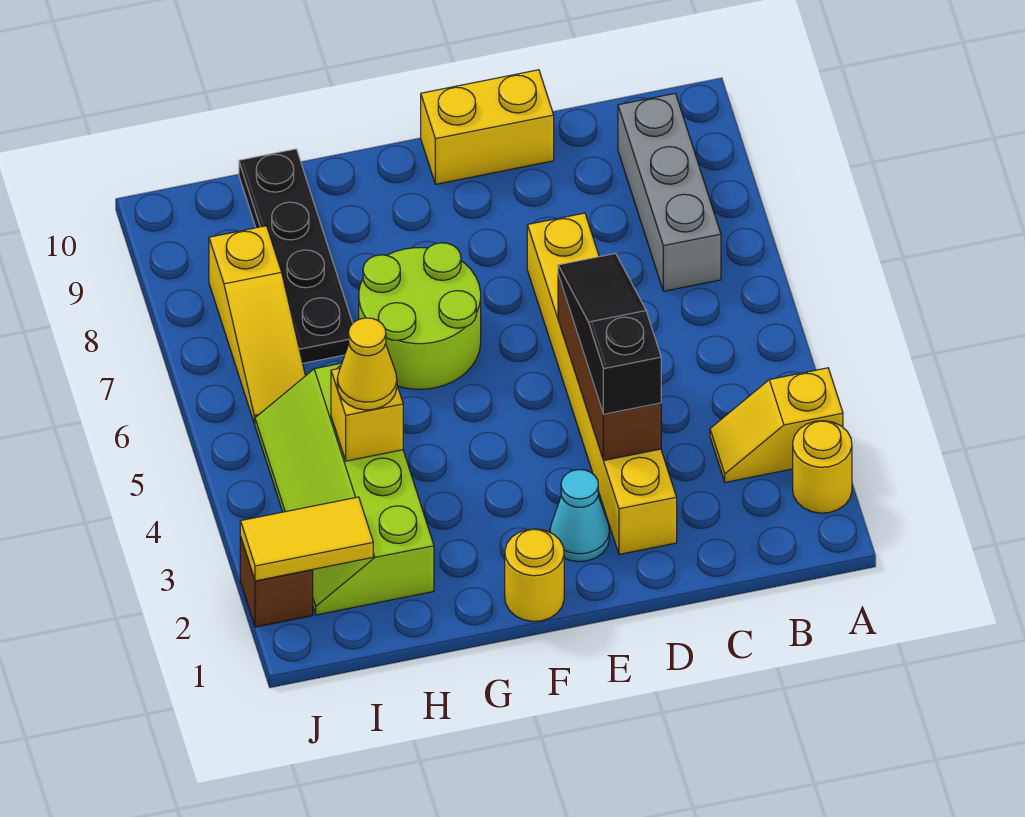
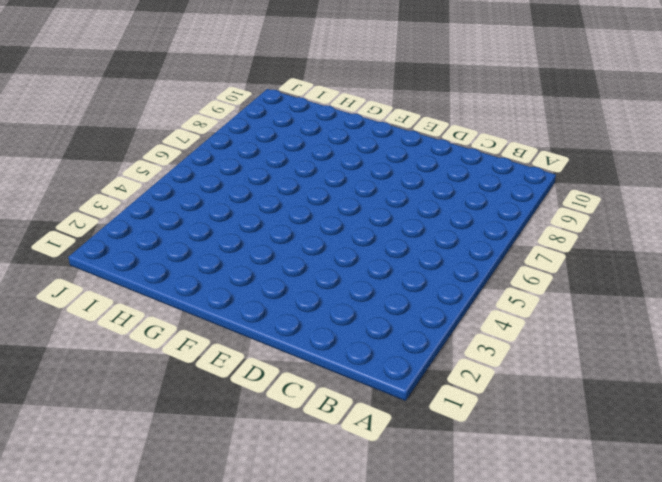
none -> yellow round brick A2 level 1
none -> yellow slope A3:B3 level 1 top A
none -> grey brick B7:B9 level 1

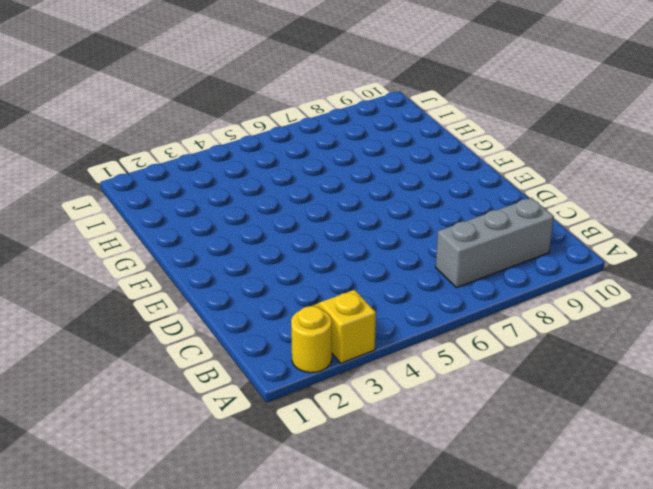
none -> yellow brick D2:D7 level 1
none -> yellow brick D10:E10 level 1
none -> cyan cone E2 level 1

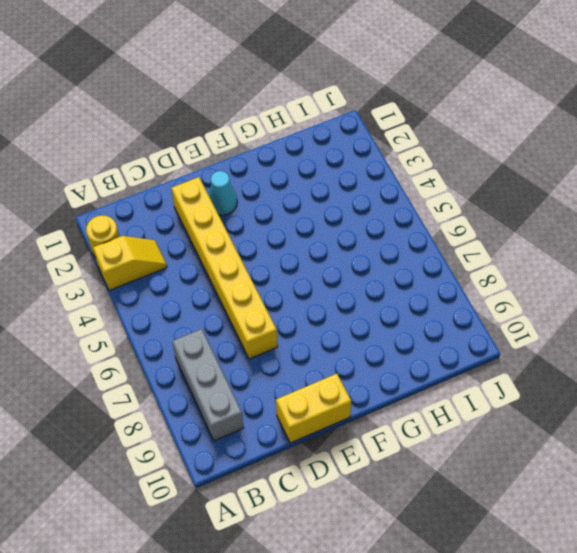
none -> yellow round brick F1 level 1
none -> lime round brick F6:G7 level 1
none -> lime slope H2:I5 level 1 top H

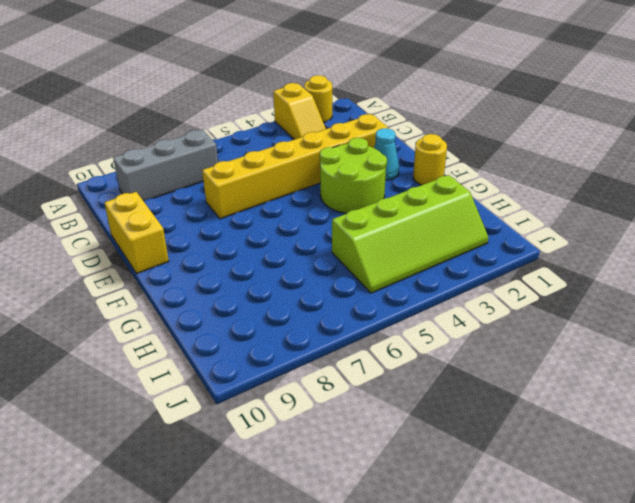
lime round brick E3:F4 level 1 -> lime round brick F6:G7 level 1
none -> black plate H7:H10 level 1
none -> yellow slope I6:I8 level 1 top 8
none -> brown brick J2 level 1

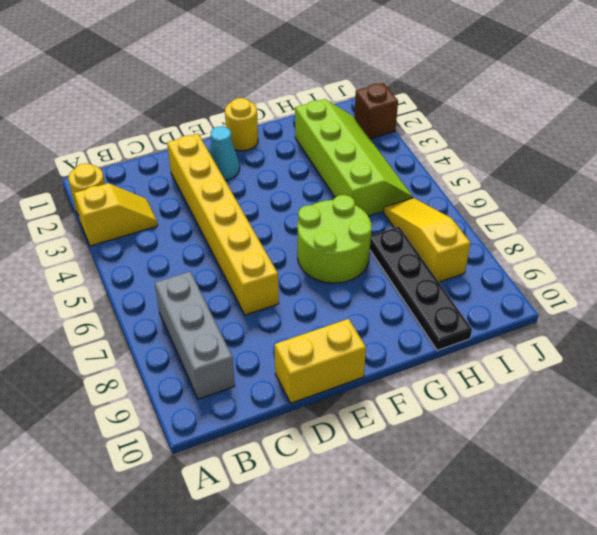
none -> brown brick D3:D5 level 2
none -> yellow brick H4 level 2
none -> yellow tile I2:J2 level 2

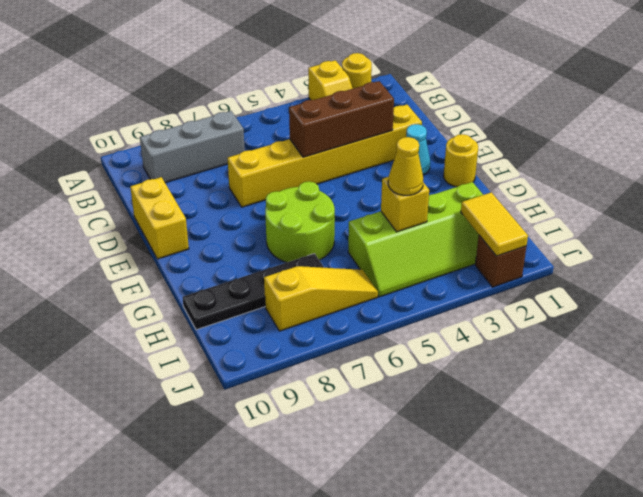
none -> black slope D3:D5 level 3 top 3

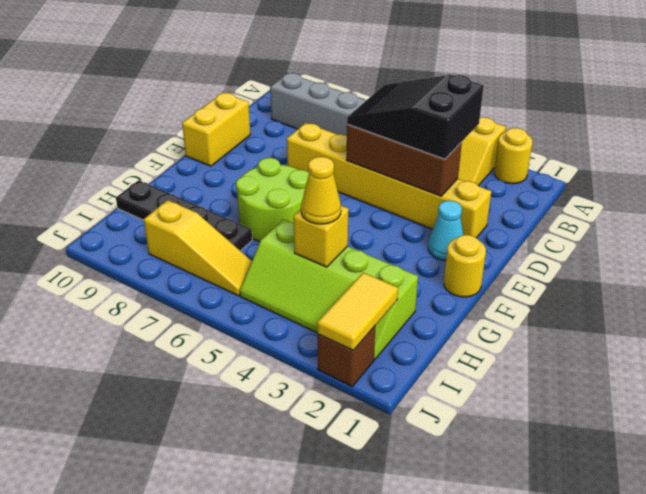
black slope C3:D5 level 3 top 3 -> black slope D3:D5 level 3 top 3

